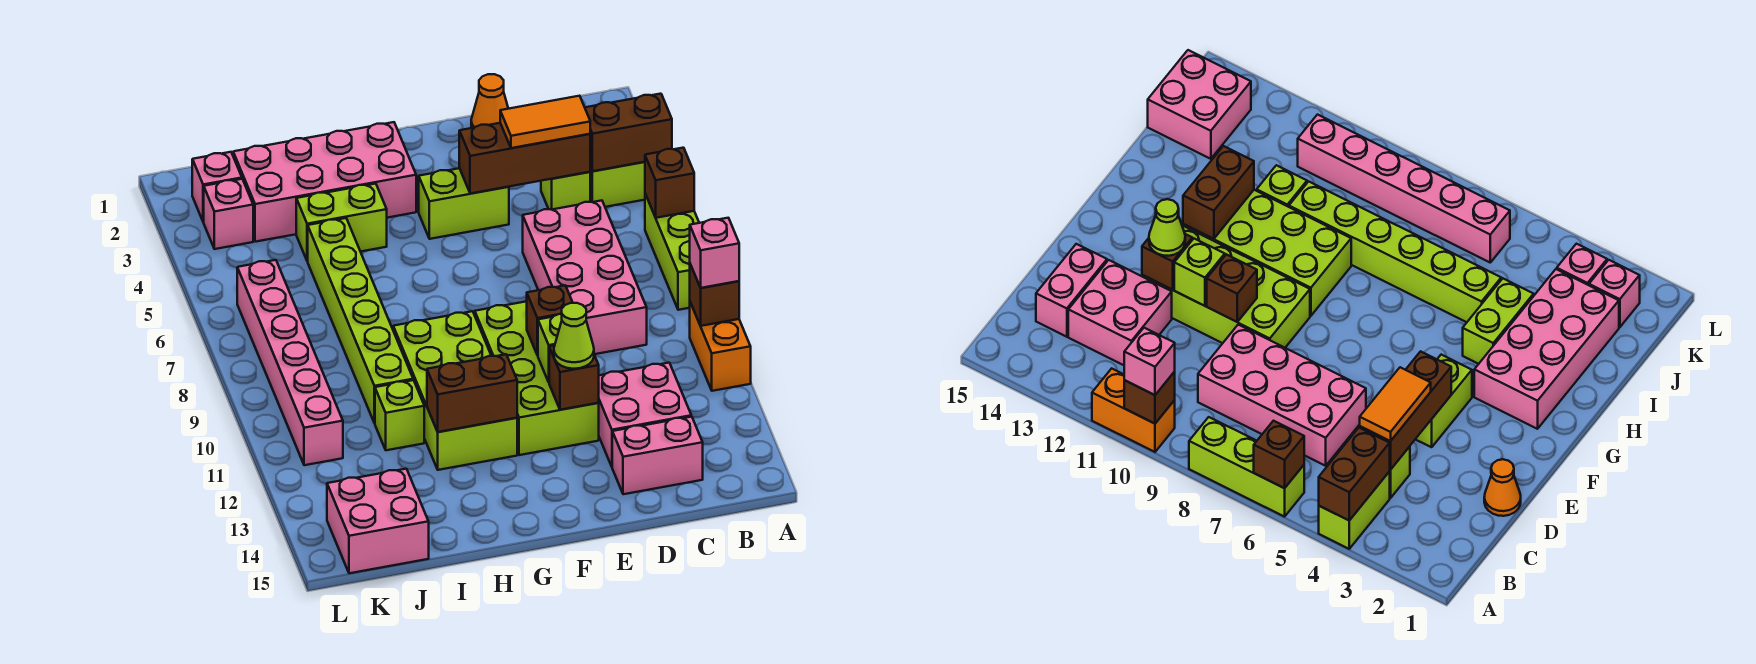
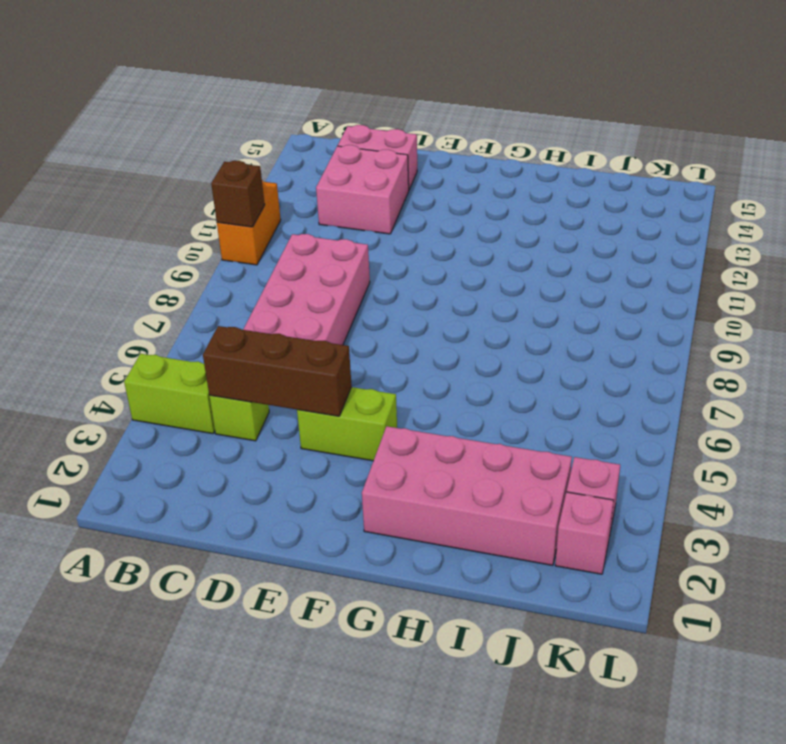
none -> lime brick A6:A8 level 1
none -> orange cone D1 level 1
none -> lime brick E9:F12 level 1
none -> lime brick G9:H12 level 1

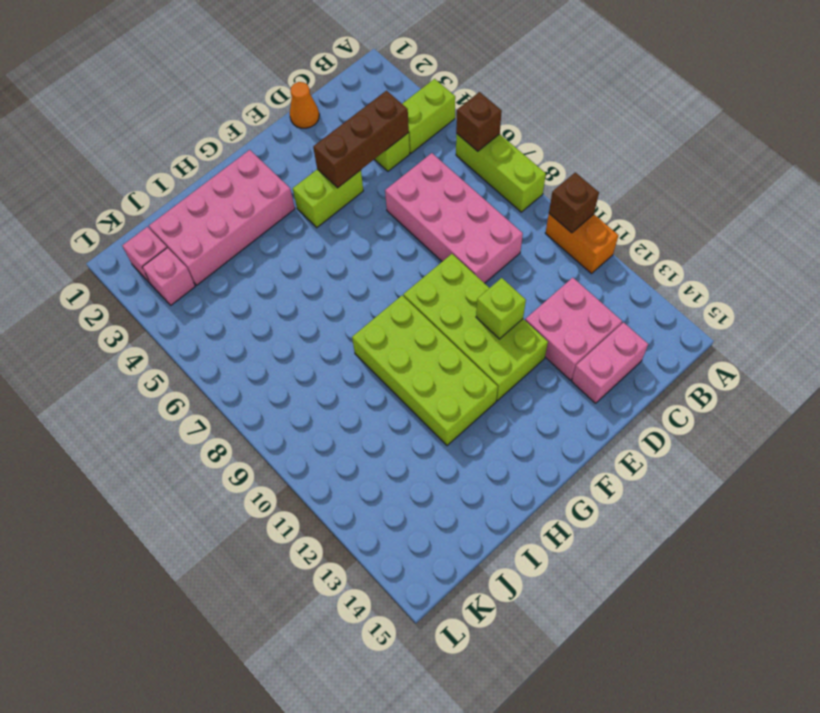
none -> lime brick H4:I4 level 1
none -> lime brick I5:I10 level 1
none -> lime brick I11 level 1
none -> pink brick J14:K15 level 1

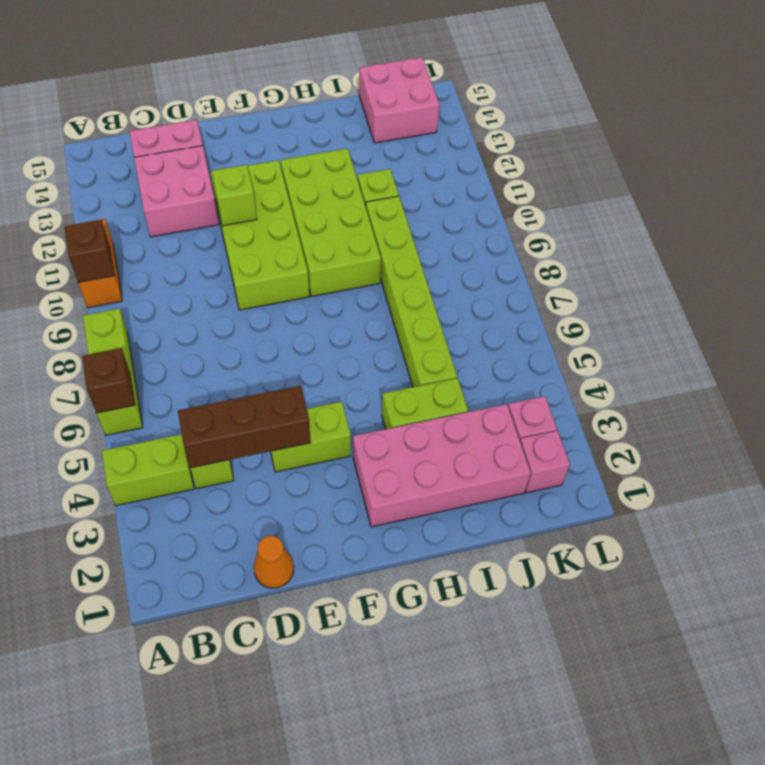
none -> pink brick C6:D9 level 1
none -> pink brick K6:K11 level 1
none -> brown brick A4:B4 level 2
none -> brown brick E10 level 2

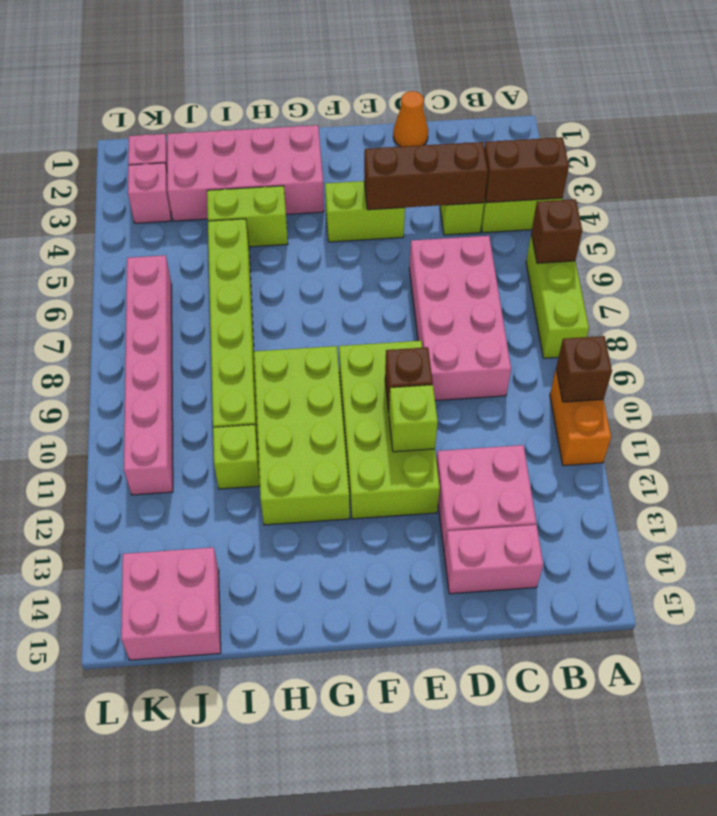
none -> brown brick E12 level 2
none -> brown brick G12:H12 level 2
none -> pink brick A10 level 3
none -> orange tile C4:D4 level 3

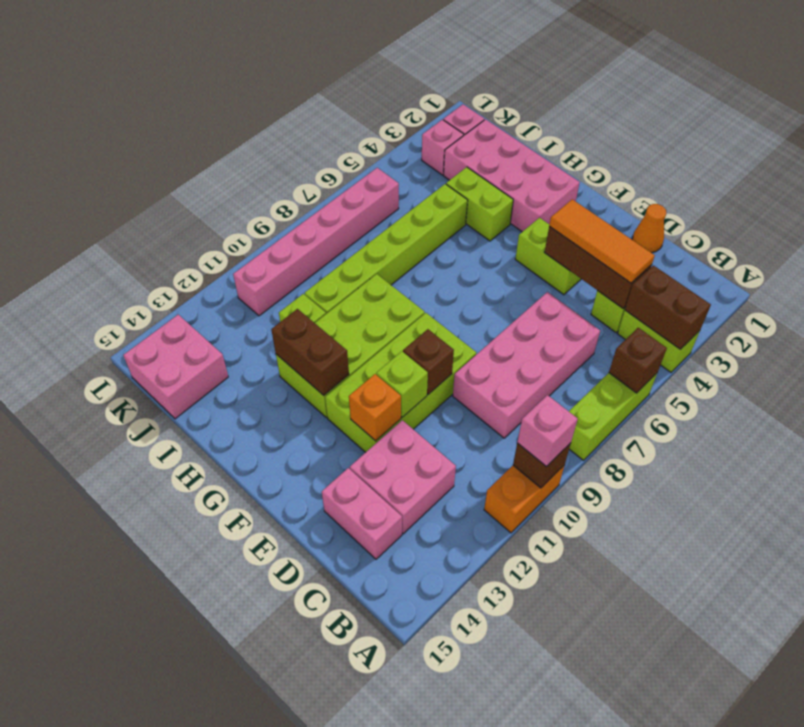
orange tile C4:E4 level 3 -> orange tile C4:D4 level 3
orange brick E12 level 2 -> brown brick E12 level 2
none -> lime cone E12 level 3

